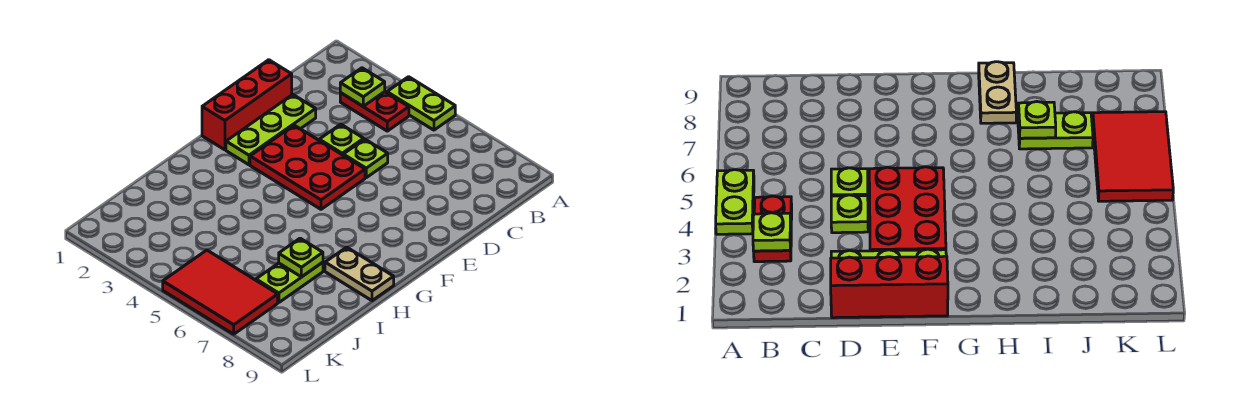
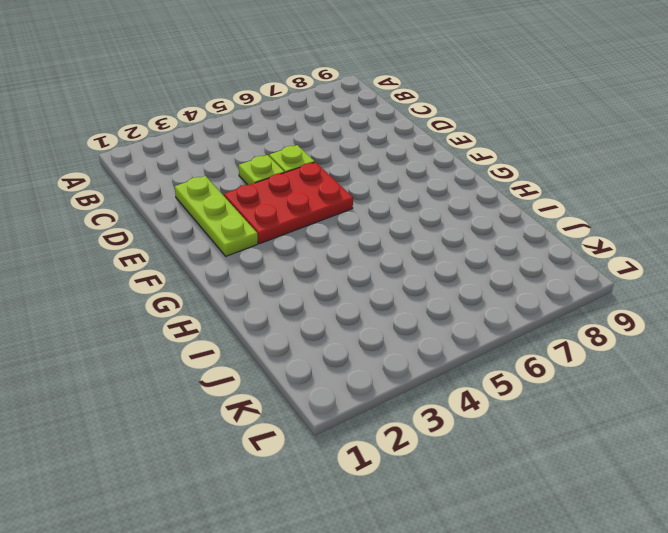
none -> lime plate A4:A5 level 1
none -> red plate B3:B4 level 1
none -> red brick D1:F1 level 1

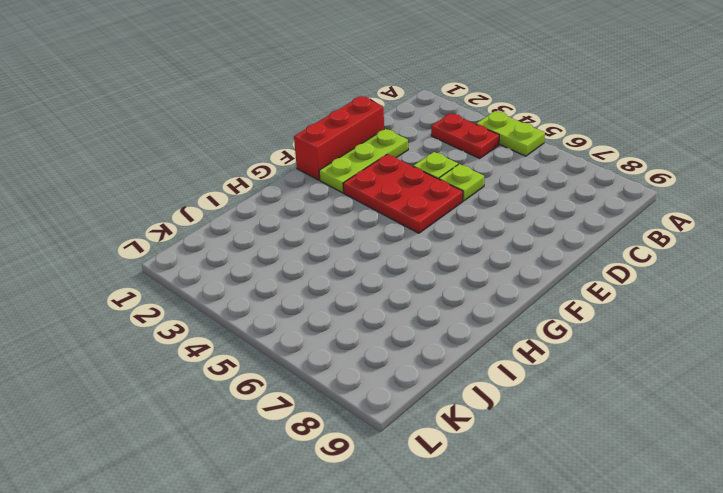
none -> tan plate H8:H9 level 1
none -> lime plate I7:J7 level 1
none -> red tile K5:L7 level 1

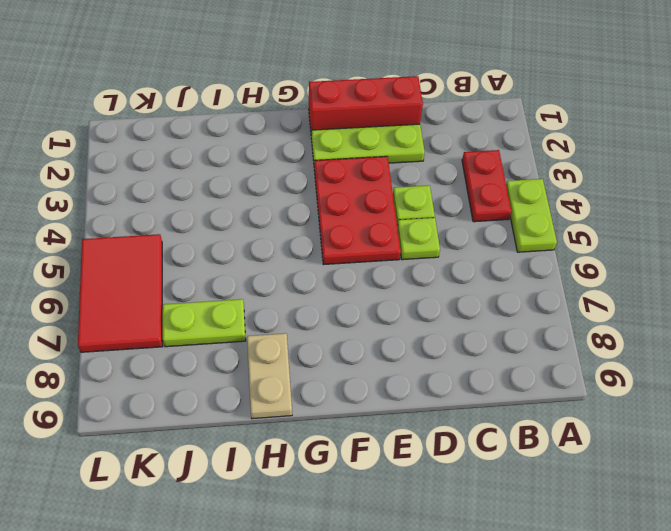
none -> lime plate B3 level 2
none -> lime plate I7 level 2

